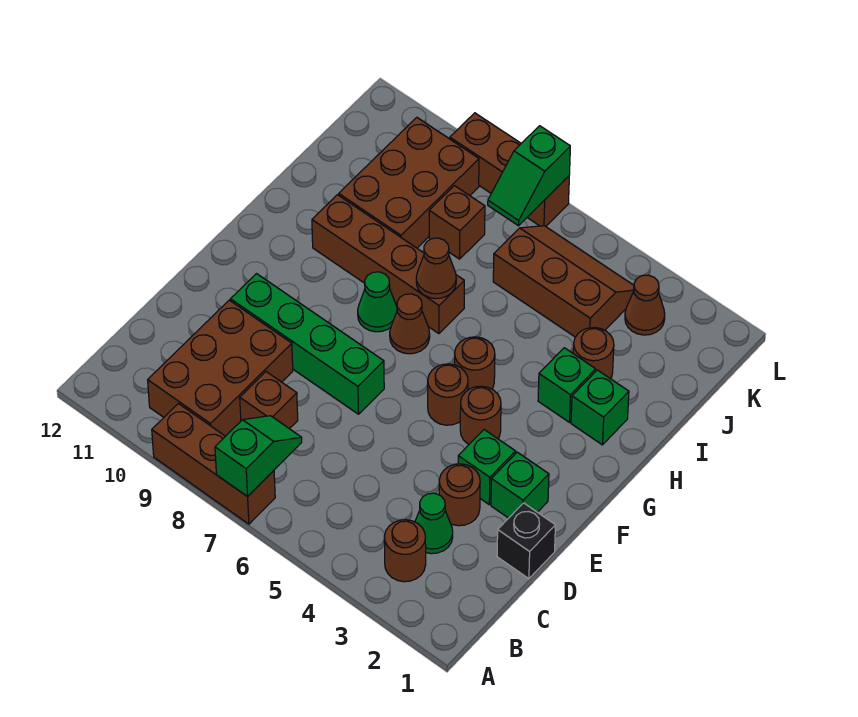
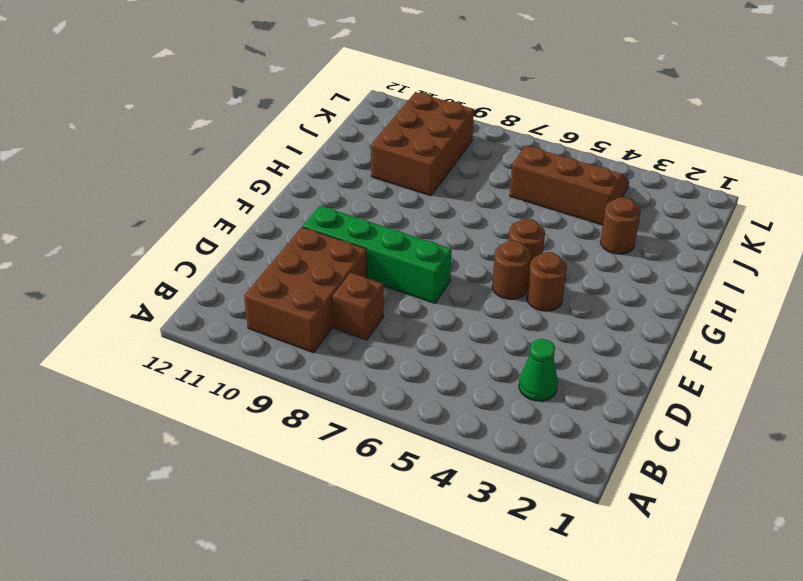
none -> brown brick A7:A9 level 1
none -> brown round brick B3 level 1
none -> black brick D1 level 1

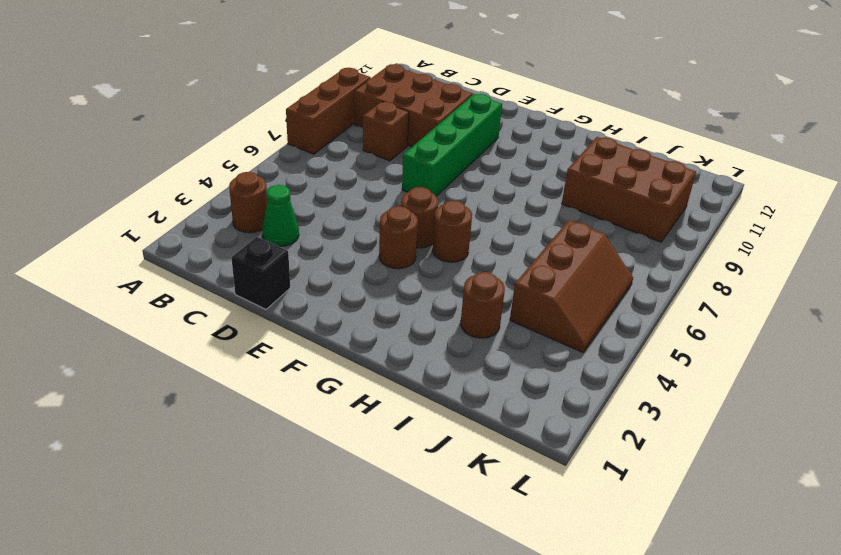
none -> brown round brick D3 level 1
none -> green brick E2 level 1
none -> green brick E3 level 1

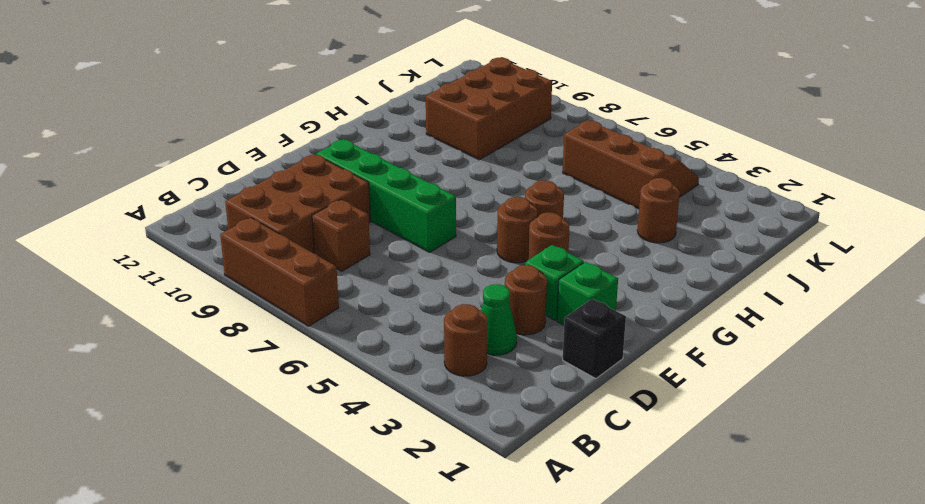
none -> brown cone G7 level 1
none -> green cone G8 level 1
none -> green brick H2 level 1

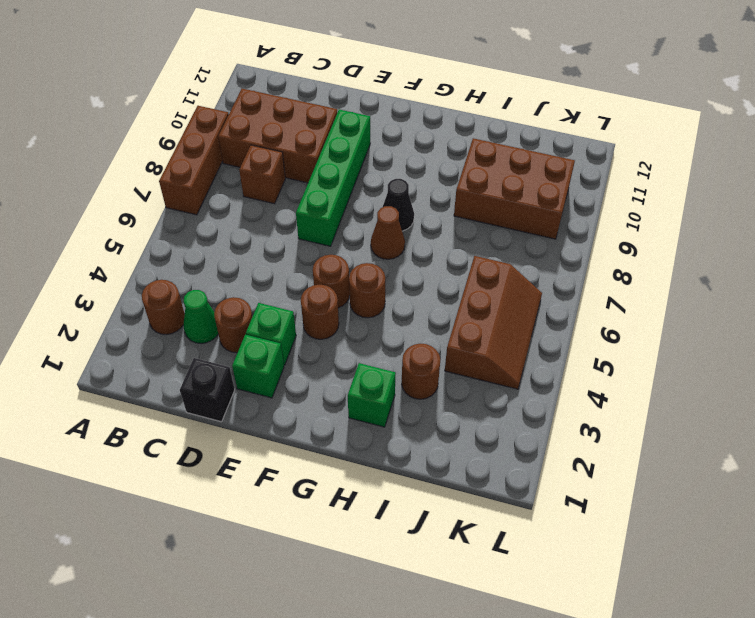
black cone G8 level 1 -> green cone G8 level 1
none -> green brick H3 level 1
none -> brown brick H7:H10 level 1
none -> brown brick J8 level 1

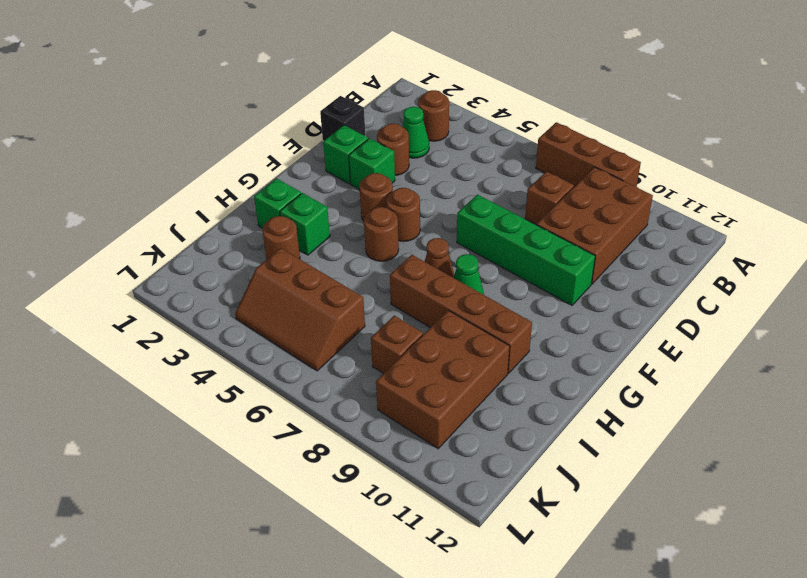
none -> brown cone K3 level 1
none -> brown brick L7:L9 level 1
none -> green slope A7:B7 level 2 top A

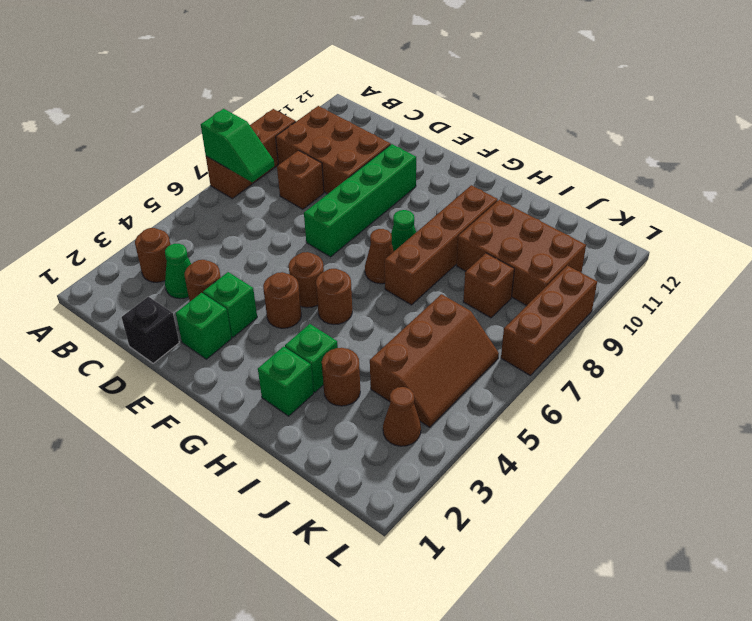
none -> brown cone H7 level 2
none -> green slope K7:L7 level 2 top L

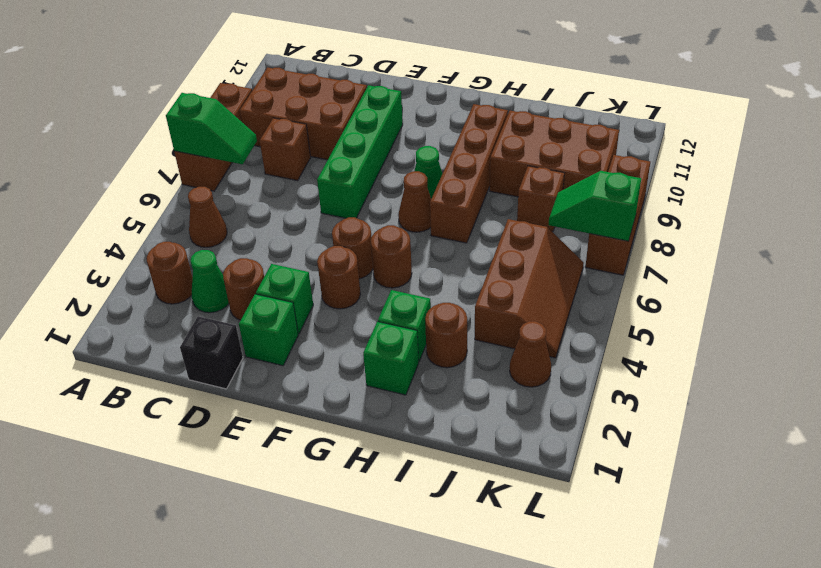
brown cone B5 level 1 -> brown cone H7 level 2

